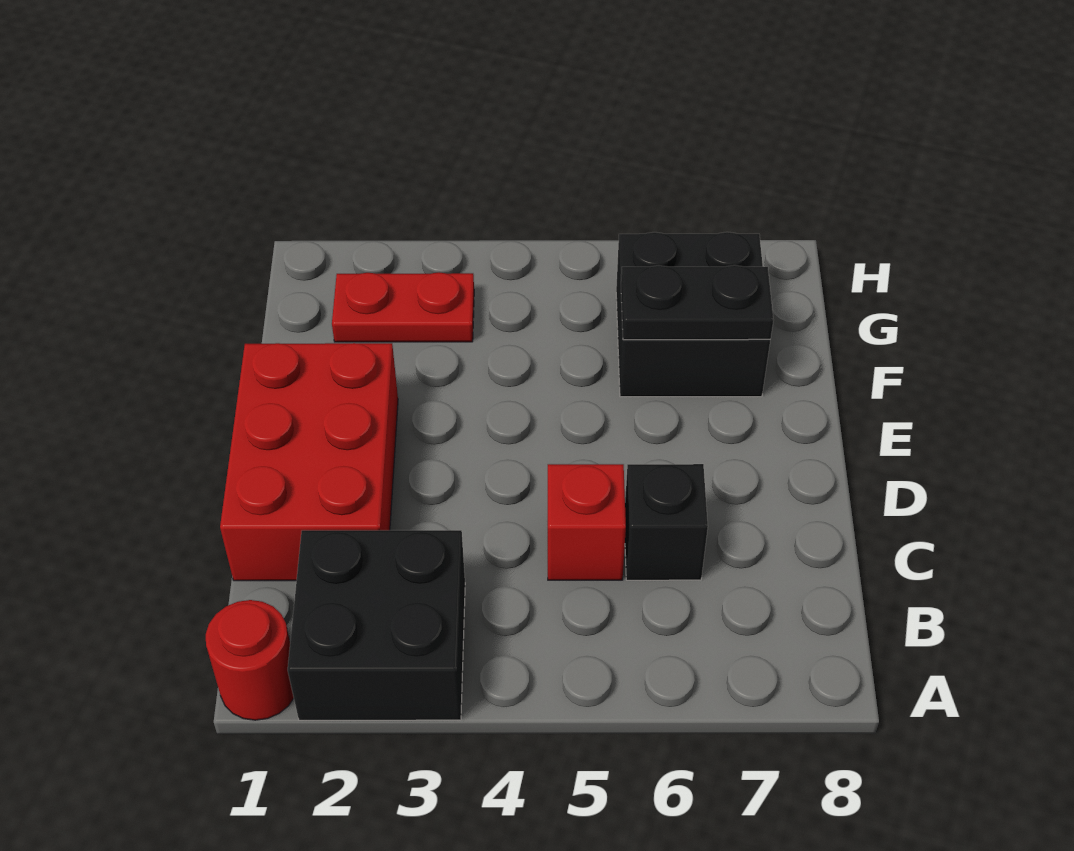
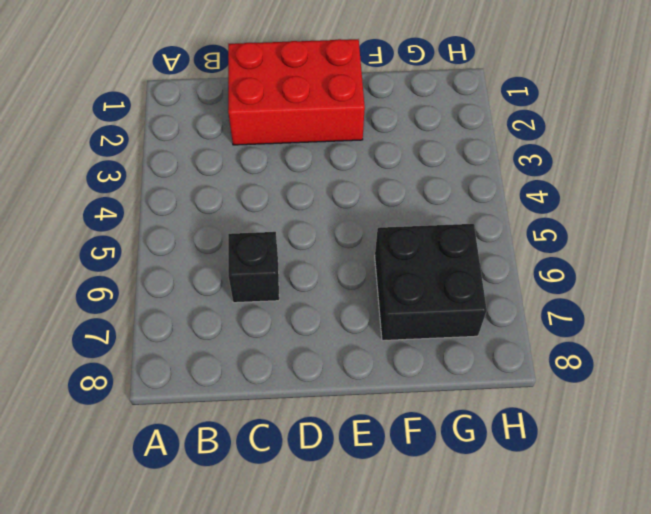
none -> red round brick A1 level 1
none -> black brick A2:B3 level 1

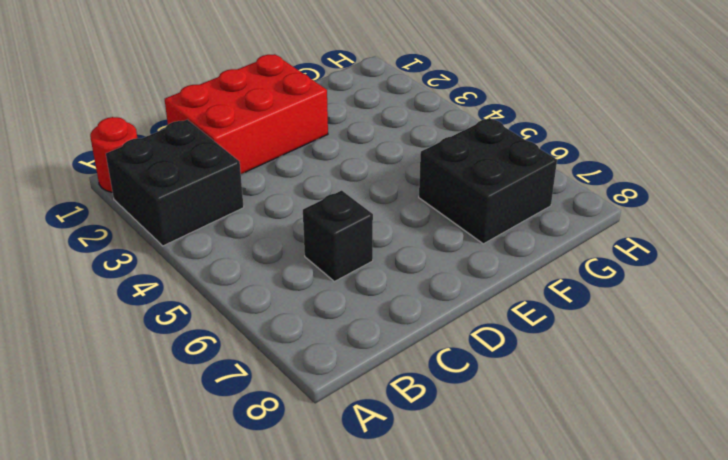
none -> red brick C5 level 1
none -> red plate G2:G3 level 1

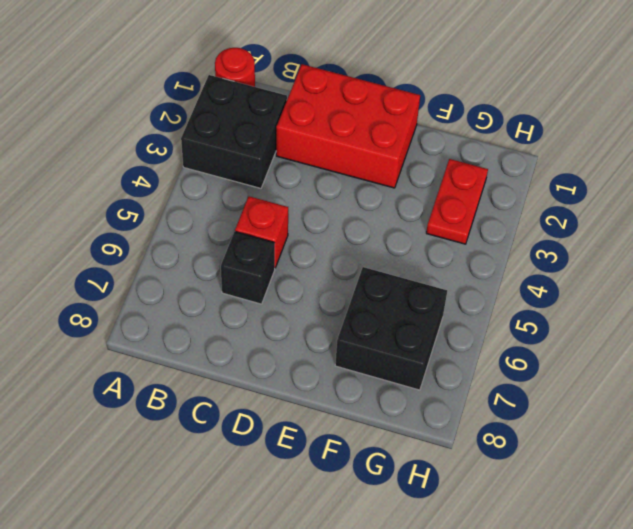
none -> black plate F6:F7 level 2

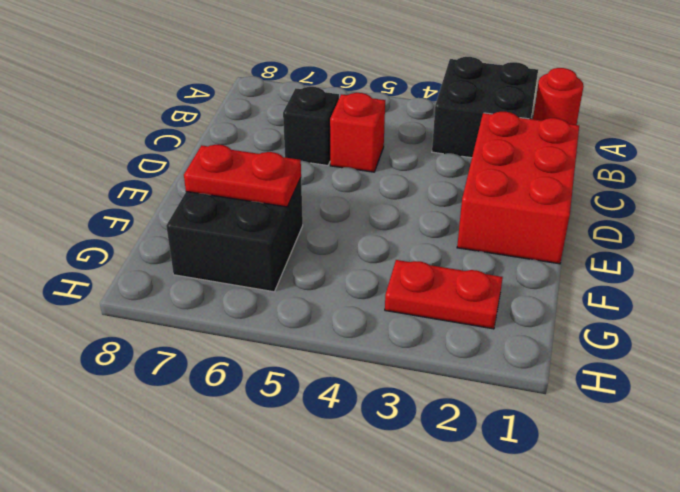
red plate F6:F7 level 2 -> black plate F6:F7 level 2

